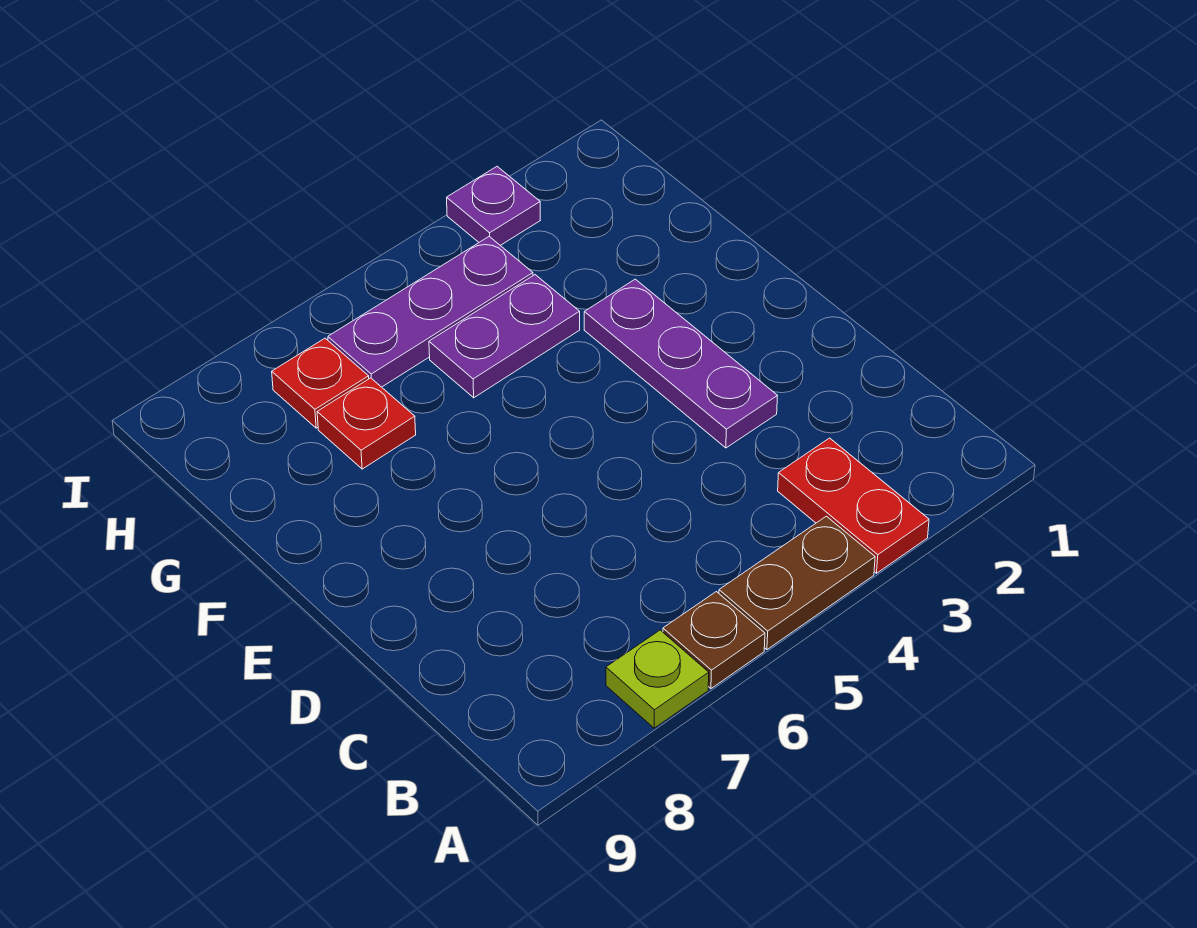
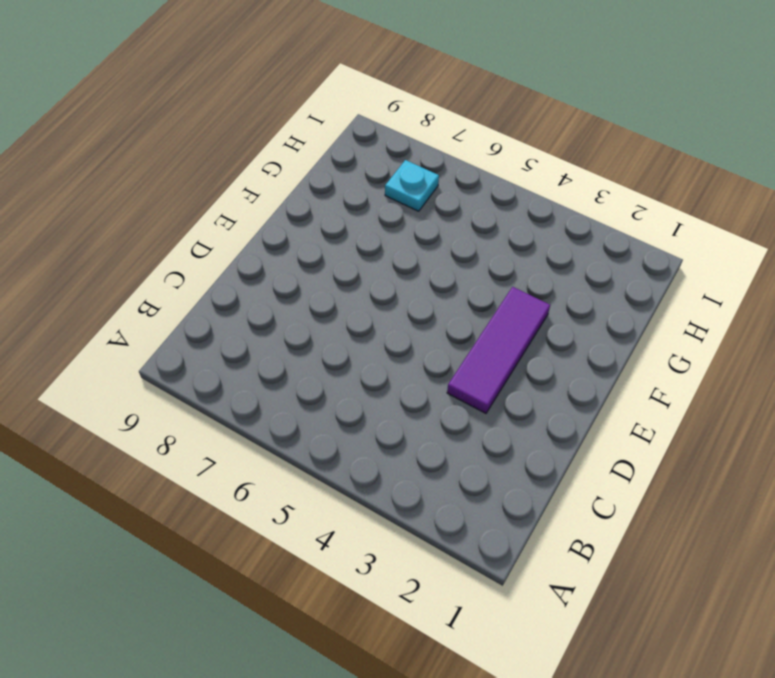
purple tile D3:F3 level 1 -> purple plate D3:F3 level 1
cyan plate H7 level 1 -> red plate H7 level 1
none -> red plate A3:B3 level 1
none -> brown plate A4:A5 level 1

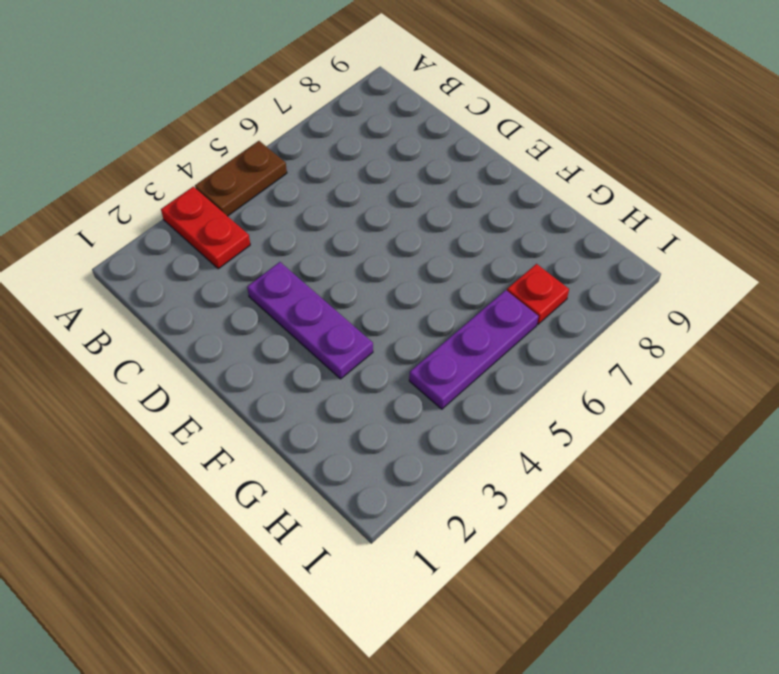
none -> brown plate A6 level 1
none -> lime plate A7 level 1

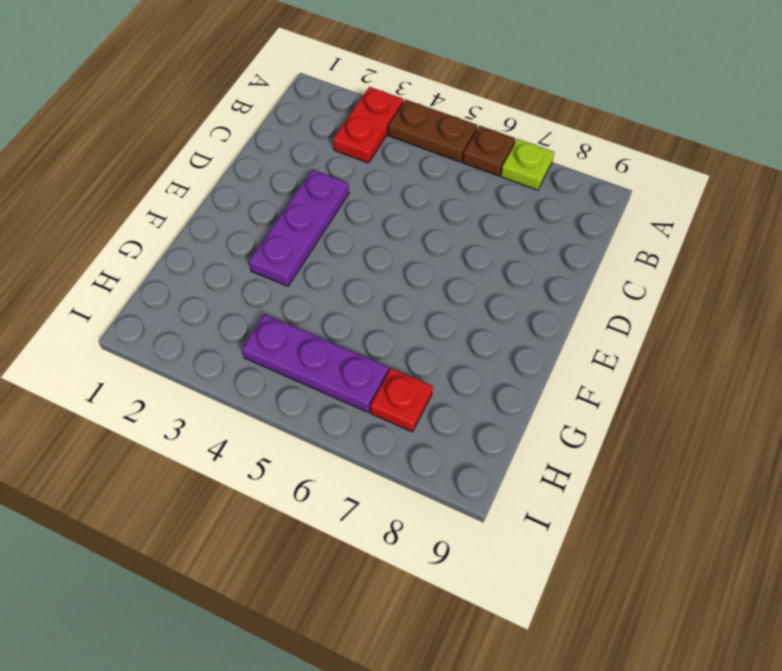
none -> purple plate G4:G5 level 1
none -> red plate G7 level 1

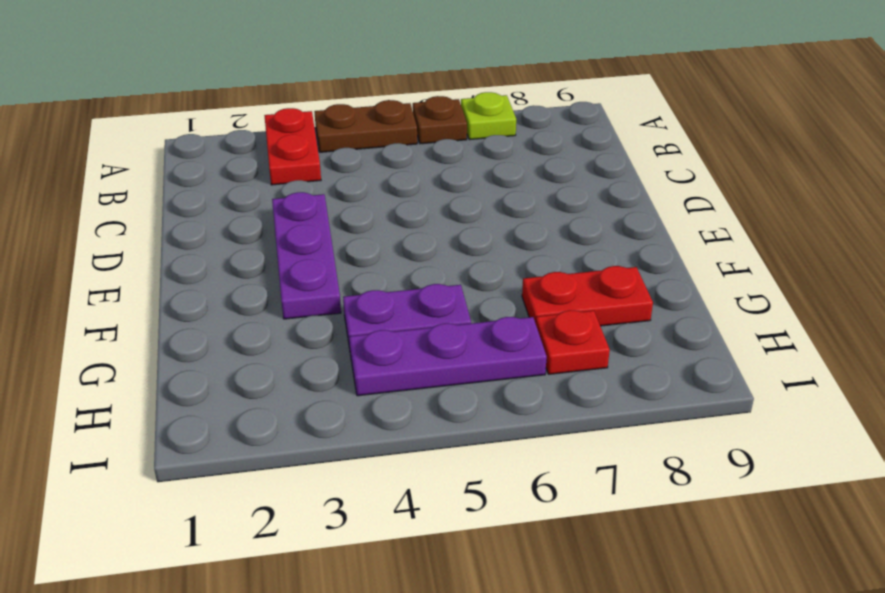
red plate G7:G8 level 1 -> red plate G7 level 1
none -> purple plate I3 level 1

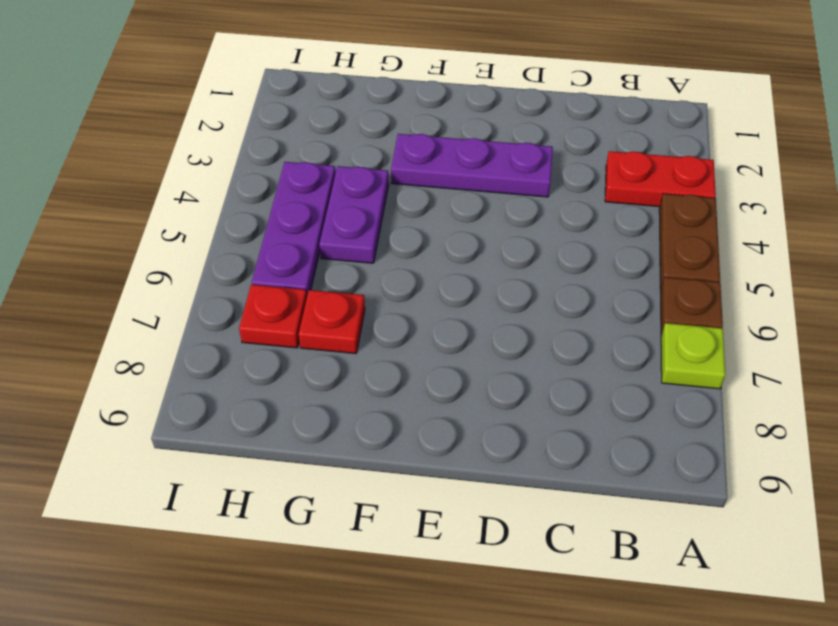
none -> purple plate I3 level 1

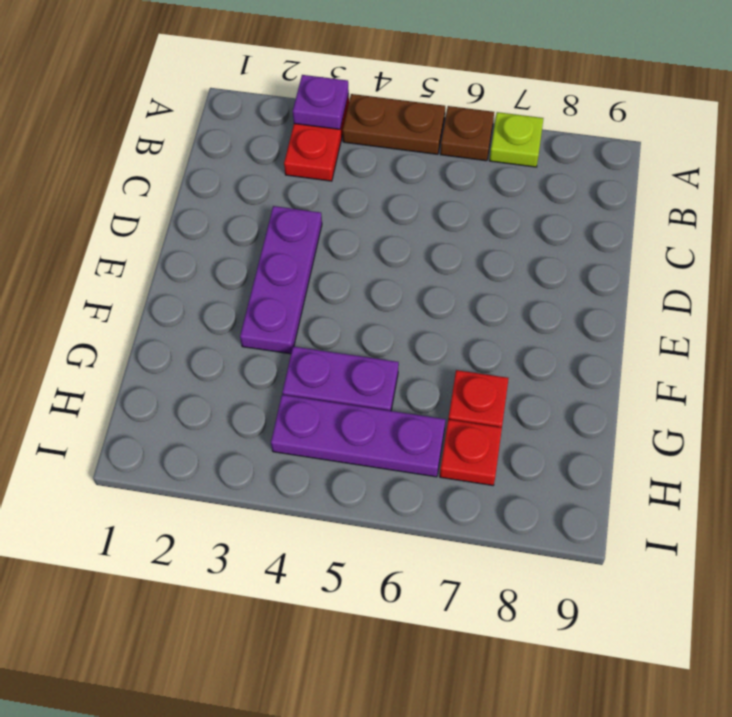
purple plate A3 level 2 -> purple plate I3 level 1

